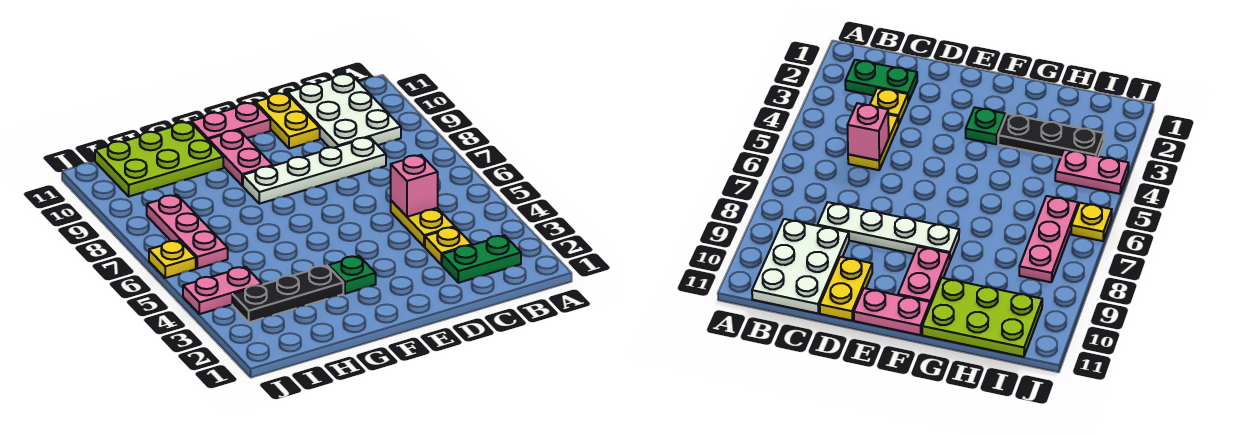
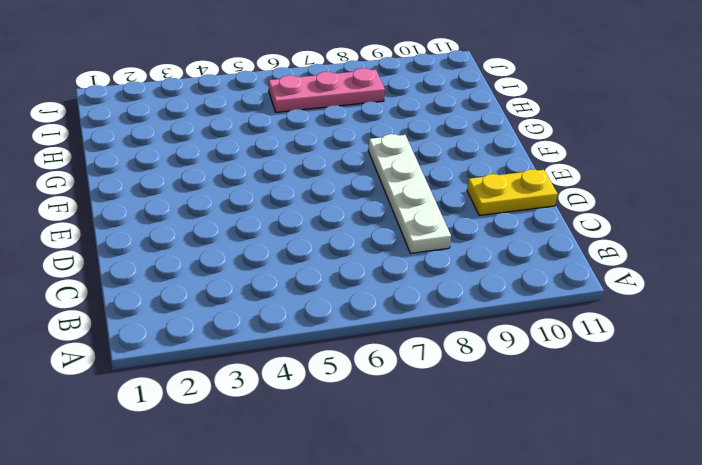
none -> green plate B2:C2 level 1
none -> white plate B9:C11 level 1
none -> yellow plate C3 level 1

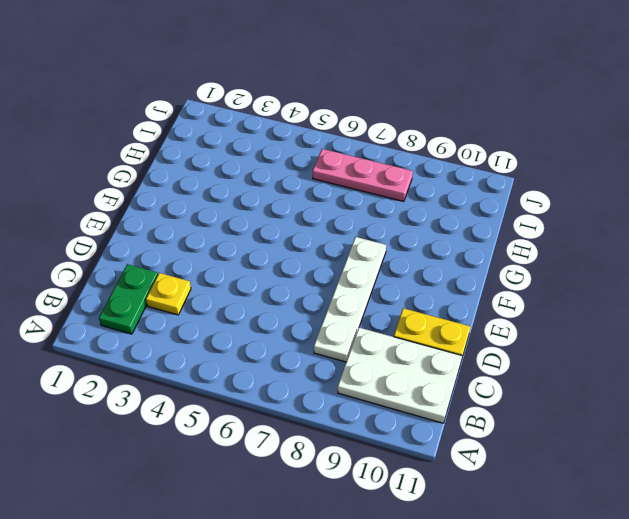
none -> yellow plate C4:C5 level 1
none -> pink plate E11:F11 level 1
none -> green plate F3 level 1

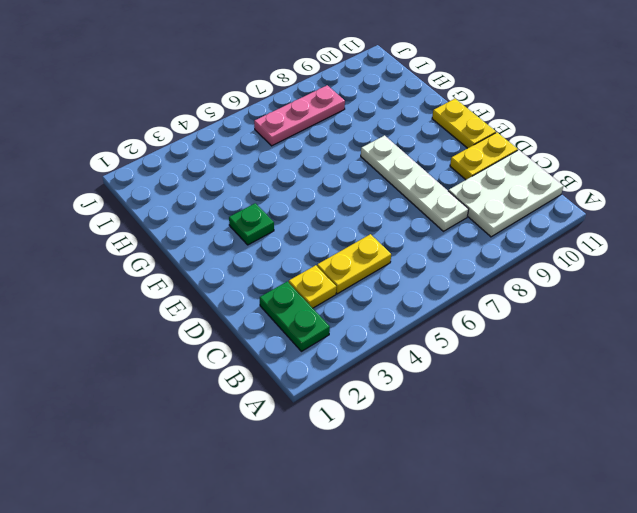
yellow plate E11:F11 level 1 -> pink plate E11:F11 level 1
none -> pink plate F9:F10 level 1
none -> black plate G3:I3 level 1
none -> lime plate G10:I11 level 1

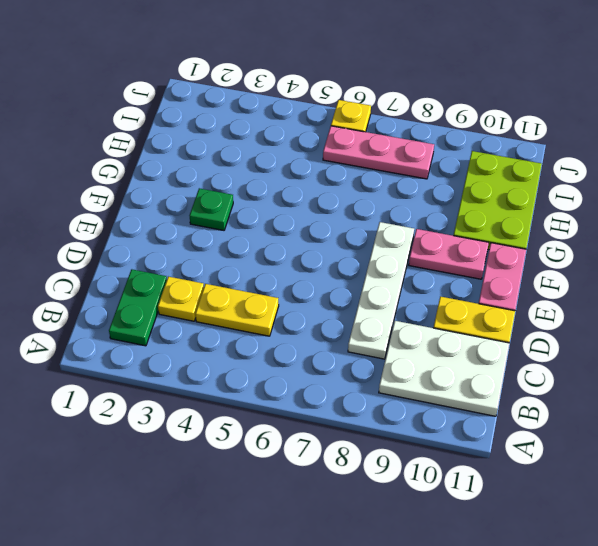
none -> black plate G3:I3 level 1
none -> pink plate I4:J4 level 1
none -> pink brick C5 level 2

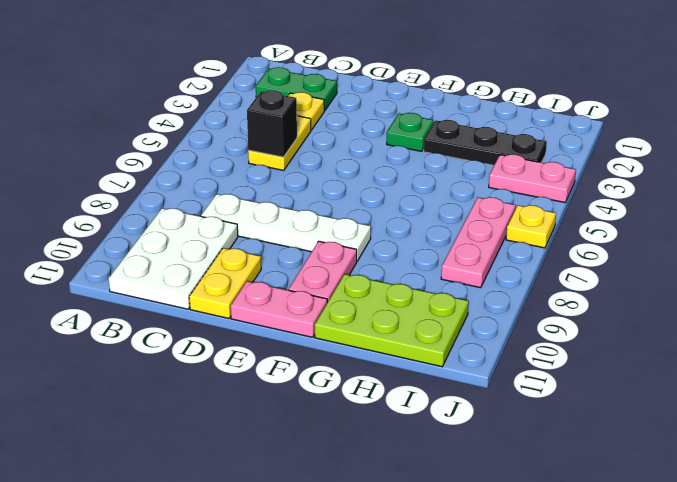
black brick C5 level 2 -> pink brick C5 level 2

